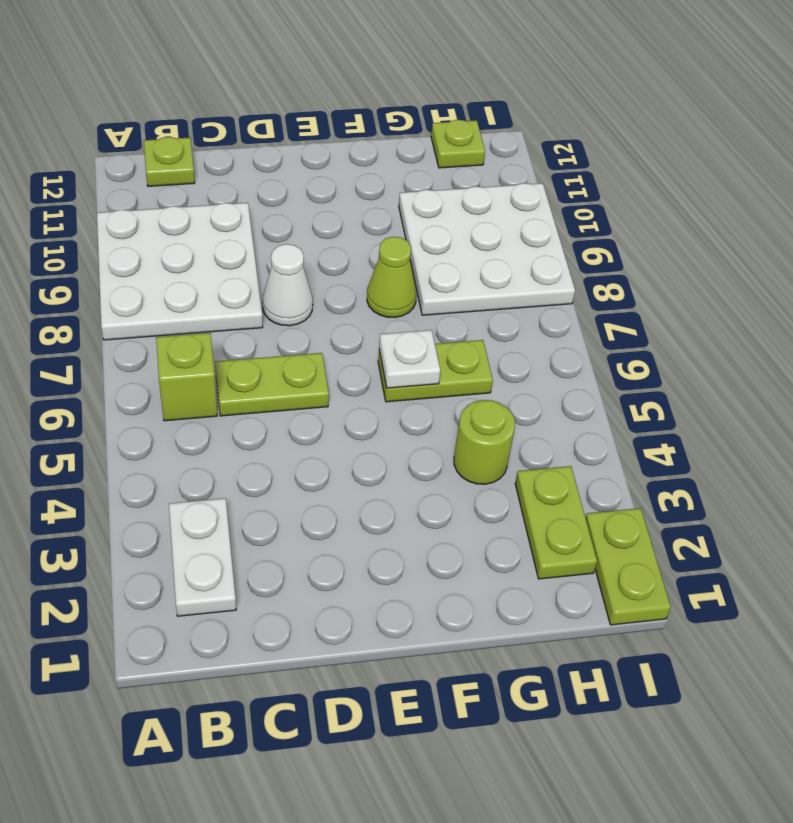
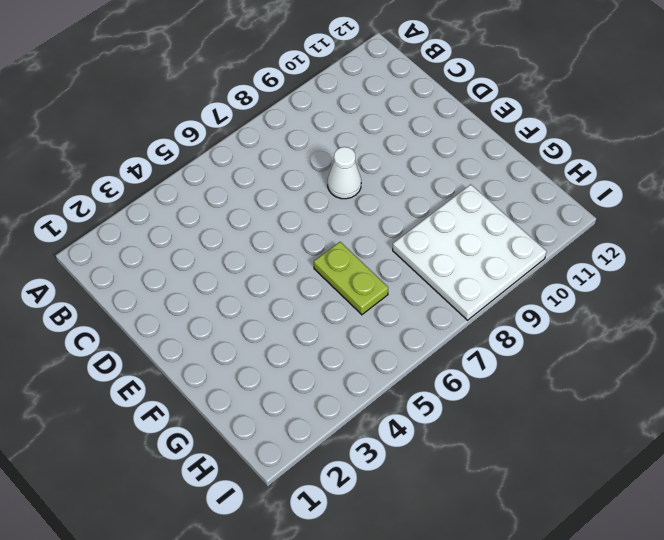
none -> white plate A8:C10 level 1
none -> white plate B2:B3 level 1
none -> lime brick B6 level 1

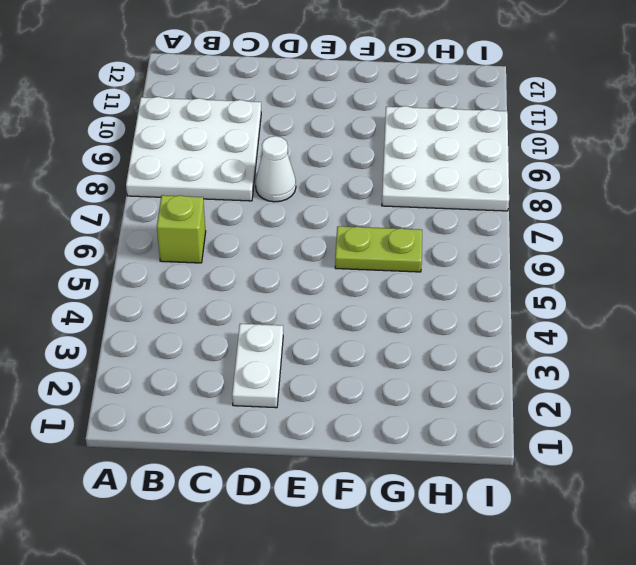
white plate D2:D3 level 1 -> white plate B2:B3 level 1
none -> lime plate B12 level 1
none -> lime plate C6:D6 level 1
none -> lime cone F8 level 1

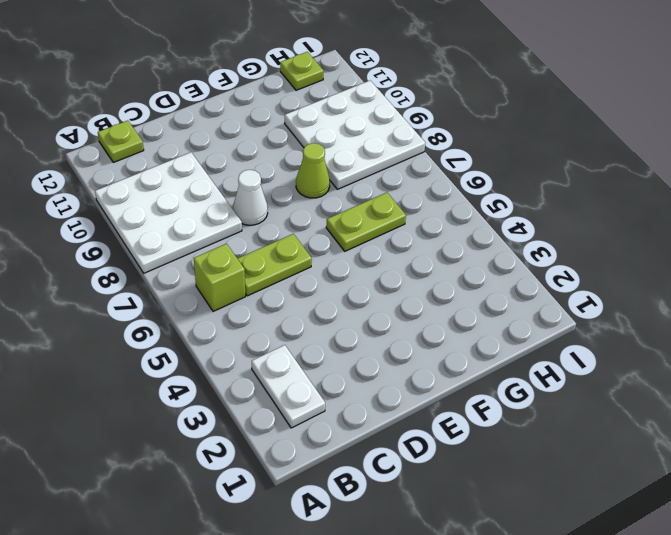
none -> lime round brick G4 level 1
none -> lime plate H2:H3 level 1
none -> lime plate I1:I2 level 1

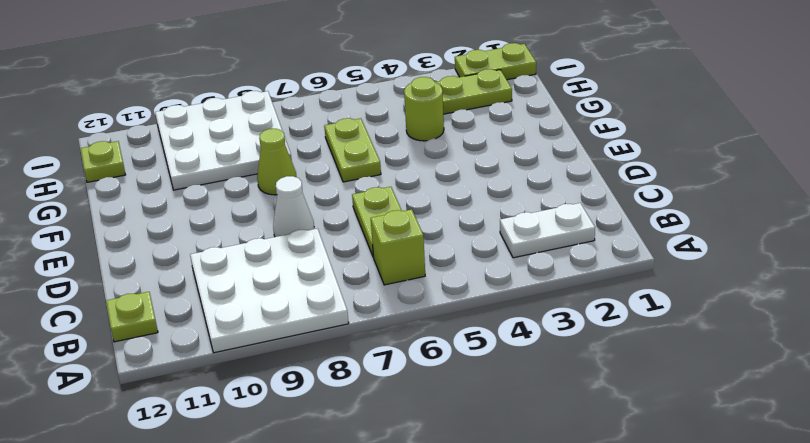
none -> white plate F6 level 2

